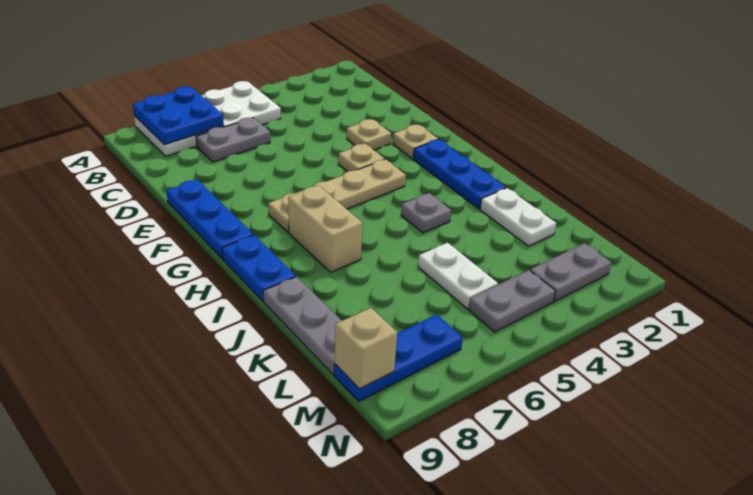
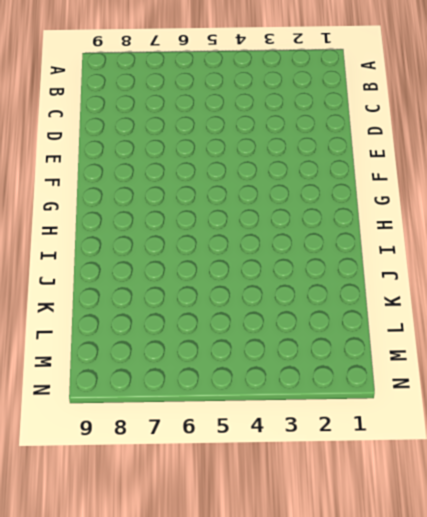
none -> white plate A5:B8 level 1
none -> grey plate C6:C7 level 1
none -> tan plate E3 level 1

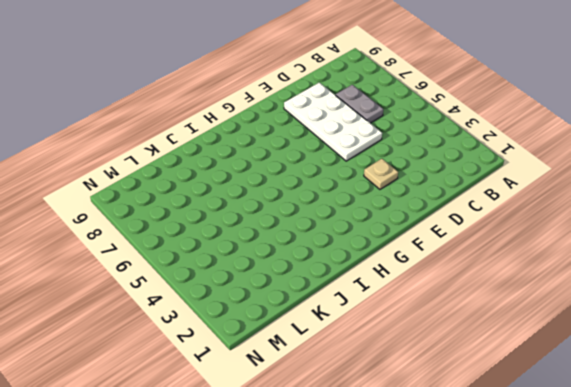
white plate D5:E8 level 1 -> white plate A5:B8 level 1
none -> blue plate E9:G9 level 1
none -> tan plate F2 level 1
none -> tan plate F4 level 1

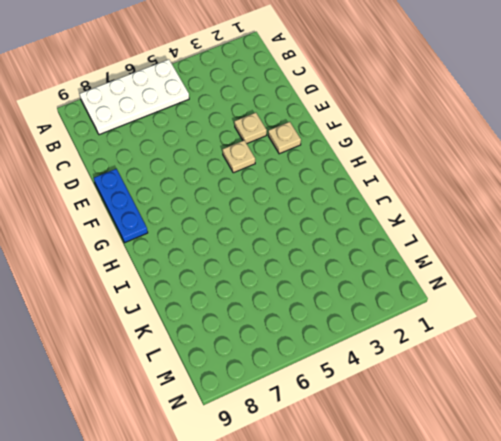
none -> grey plate C6:C7 level 1
none -> blue plate G2:I2 level 1
none -> tan plate G4:G7 level 1

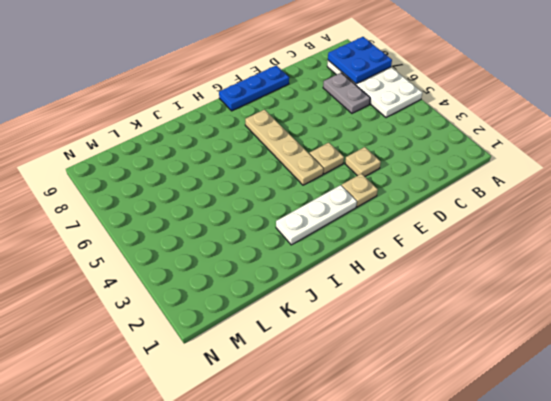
white plate G2:I2 level 1 -> blue plate G2:I2 level 1
none -> tan brick H7:I7 level 1
none -> blue plate H9:I9 level 1
none -> grey plate I4 level 1

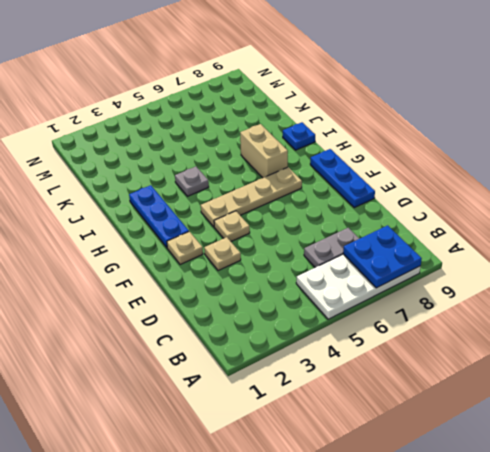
blue plate I9 level 1 -> blue plate H9:I9 level 1
none -> white plate J2:K2 level 1
none -> grey plate J9:L9 level 1
none -> white plate K5:L5 level 1

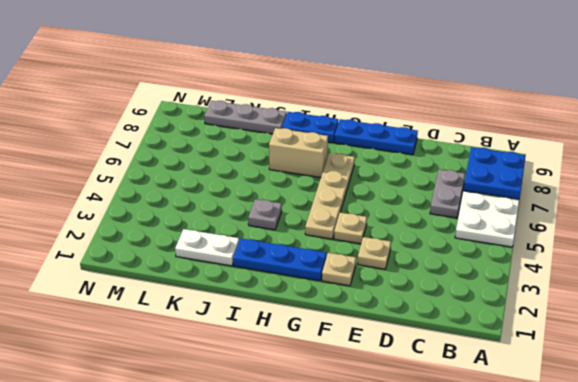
none -> white plate K5:L5 level 1
none -> grey plate M2:M3 level 1
none -> grey plate M4:M5 level 1

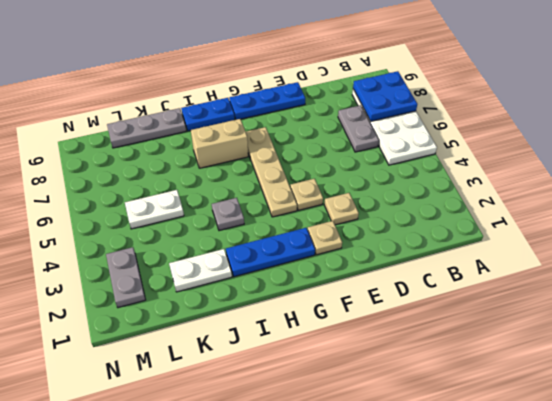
none -> grey plate M4:M5 level 1
none -> blue plate M7:M9 level 1
none -> tan brick M9 level 2

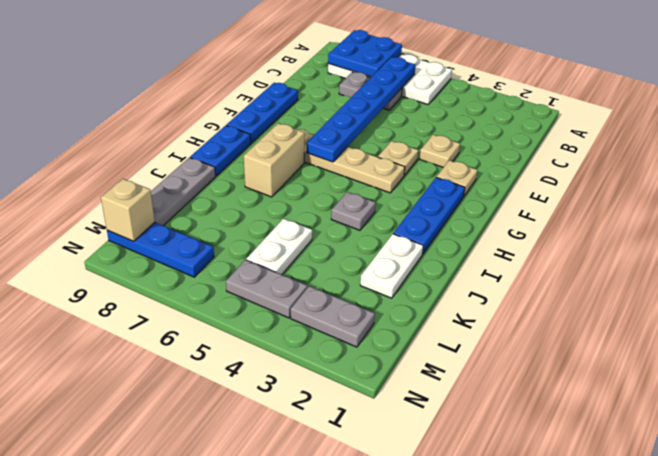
blue plate B6:G6 level 2 -> none

